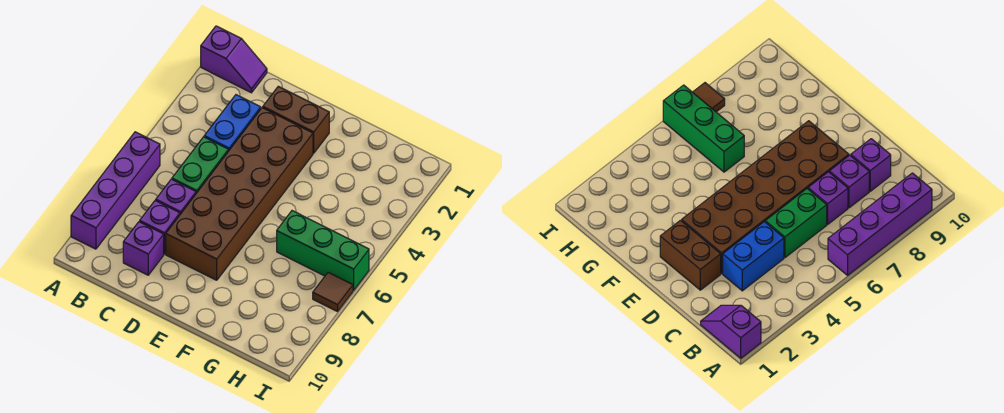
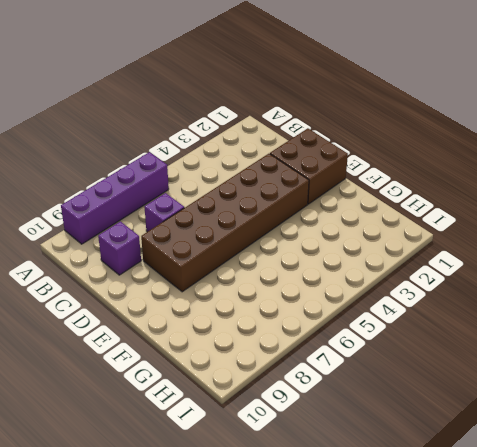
brown brick D1:E2 level 1 -> brown brick D2:E2 level 1
none -> purple slope A1:B1 level 1 top A
none -> blue brick C3:C4 level 1

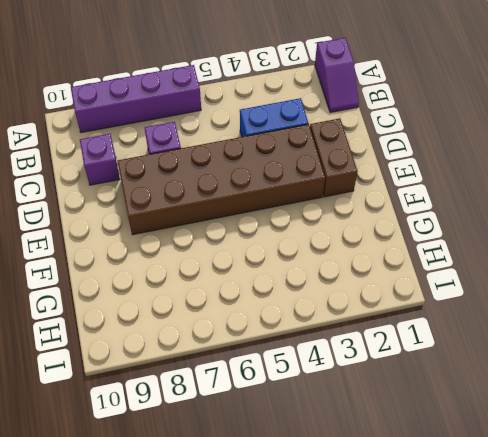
none -> green brick C5:C6 level 1
none -> purple brick C8 level 1

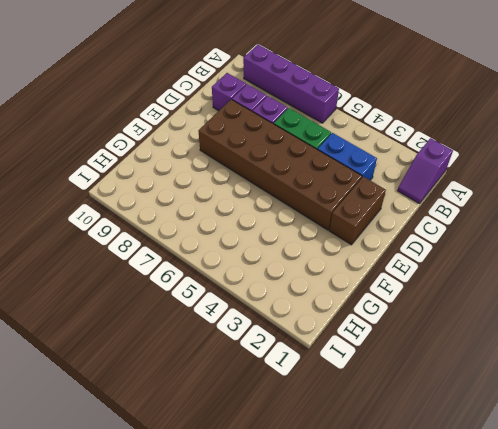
none -> green brick G6:I6 level 1
none -> brown tile I7 level 1

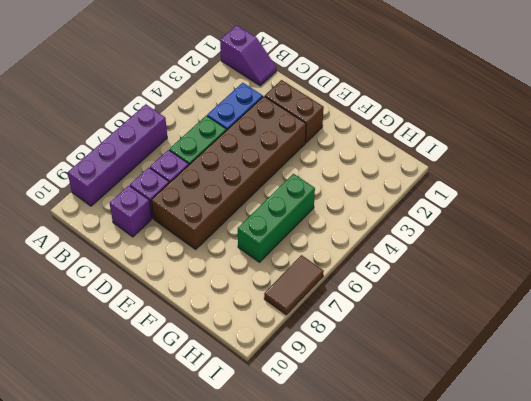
green brick G5:G7 level 1 -> green brick G6:I6 level 1
brown tile I7:I8 level 1 -> brown tile I7 level 1

